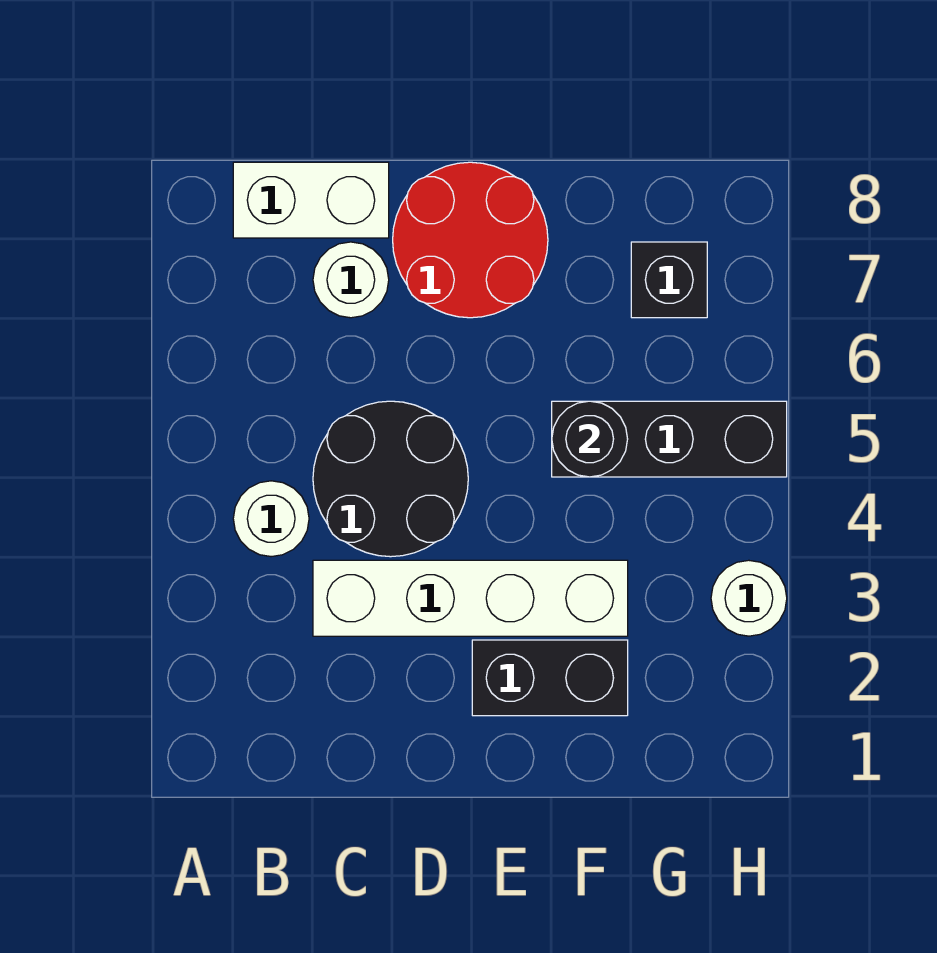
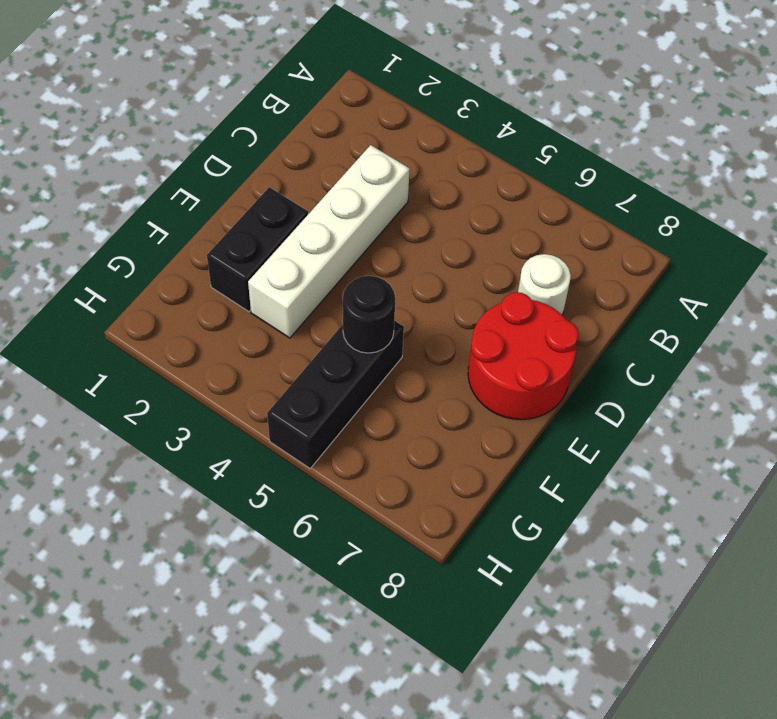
none -> white round brick B4 level 1
none -> white brick B8:C8 level 1

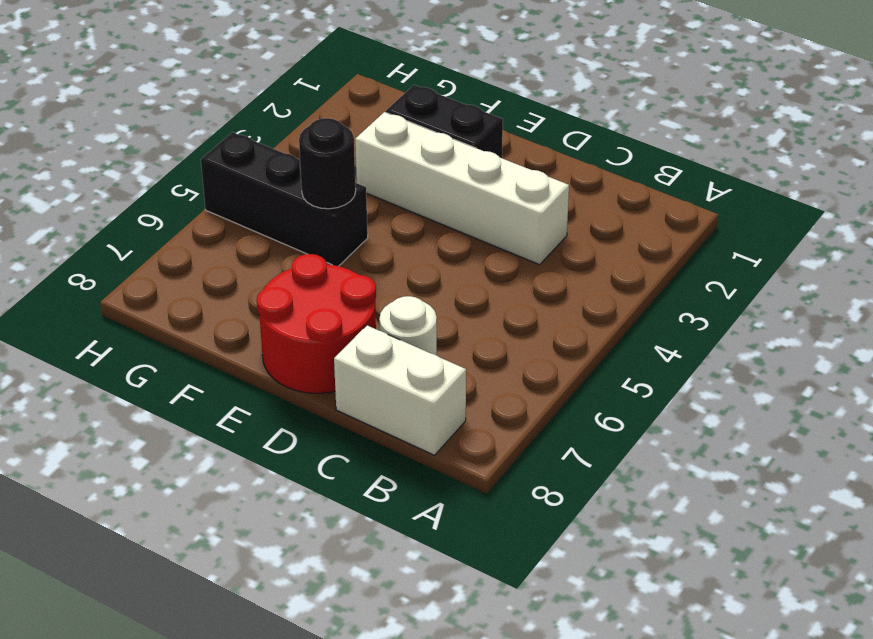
none -> white round brick B4 level 1
none -> black round brick C4:D5 level 1

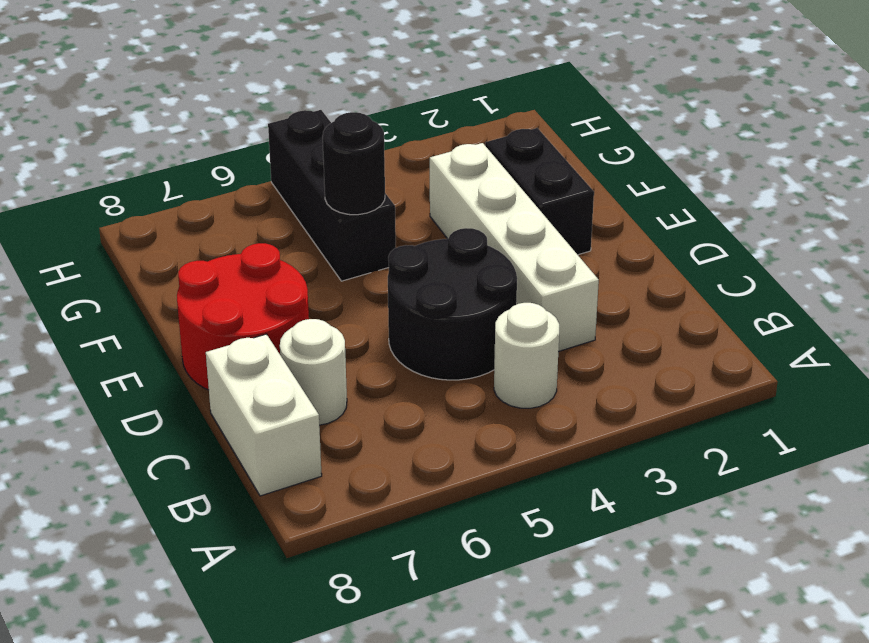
none -> black brick G7 level 1
none -> white round brick H3 level 1

